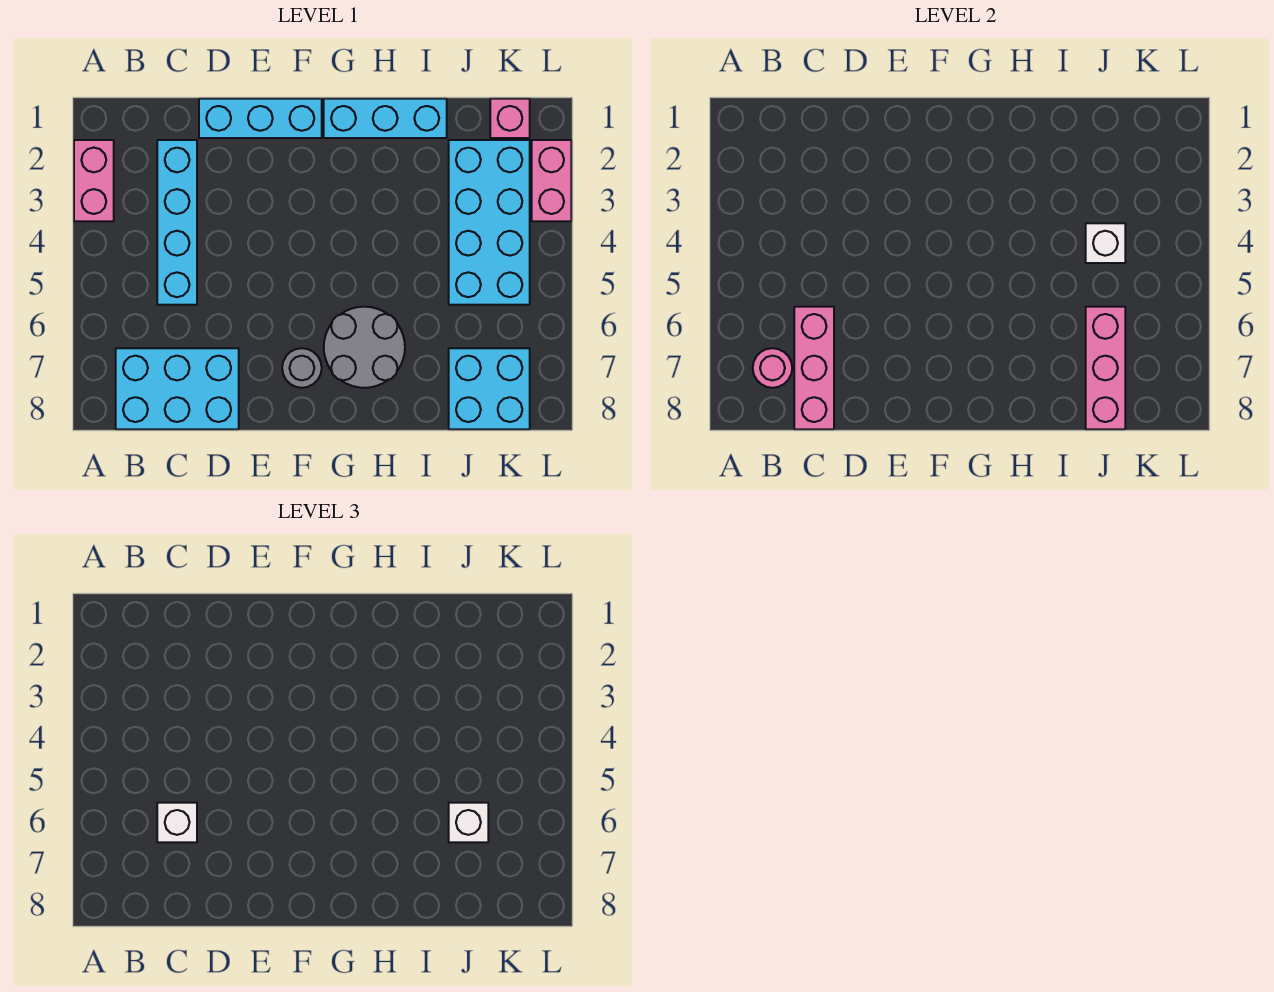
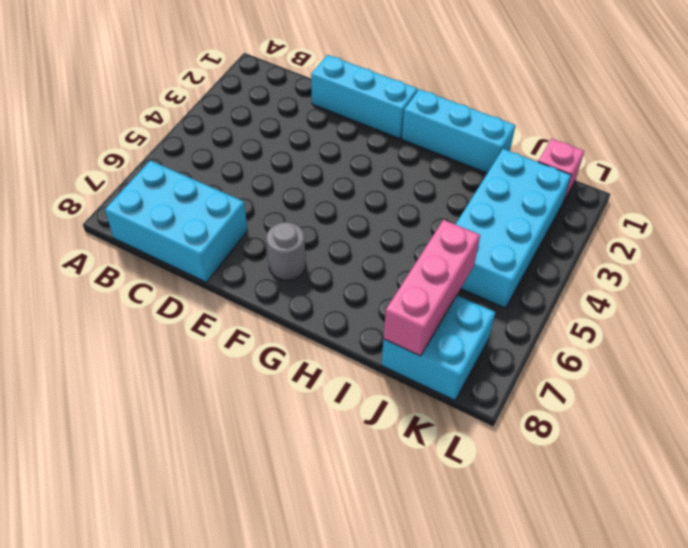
none -> pink brick A2:A3 level 1
none -> cyan brick C2:C5 level 1
none -> grey round brick G6:H7 level 1

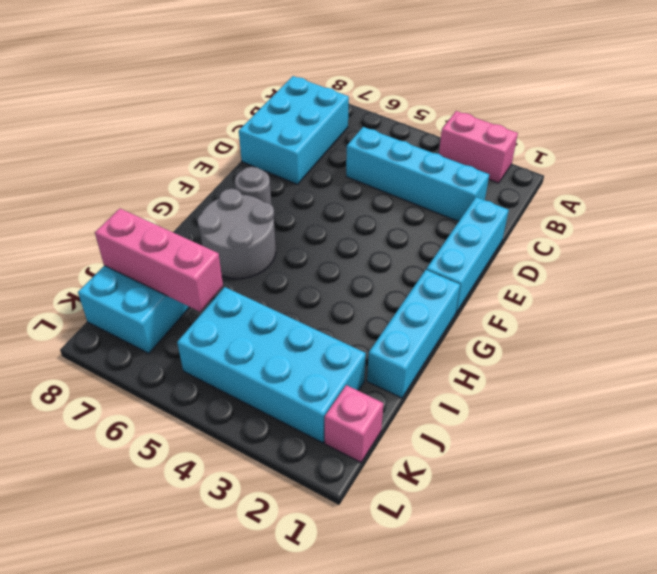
none -> pink brick L2:L3 level 1
none -> pink round brick B7 level 2
none -> pink brick C6:C8 level 2

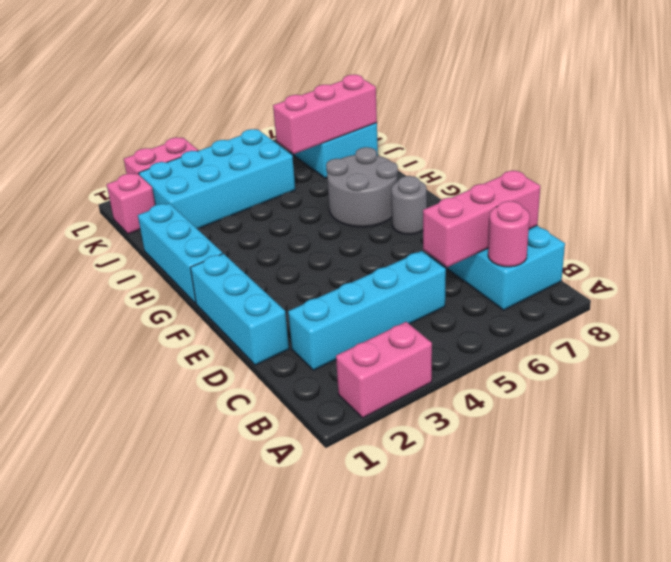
none -> white brick J4 level 2
none -> white brick C6 level 3
none -> white brick J6 level 3

